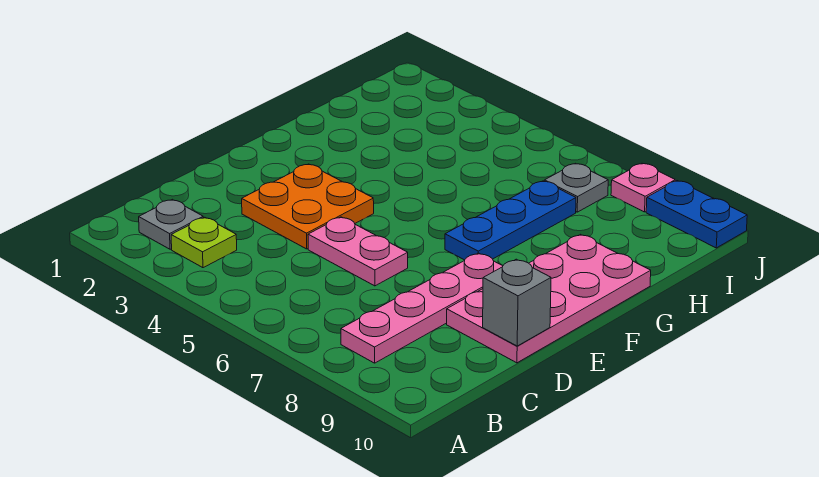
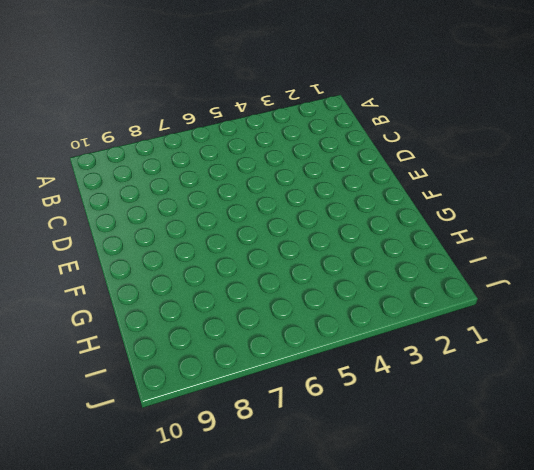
none -> grey plate B2 level 1
none -> lime plate B3 level 1

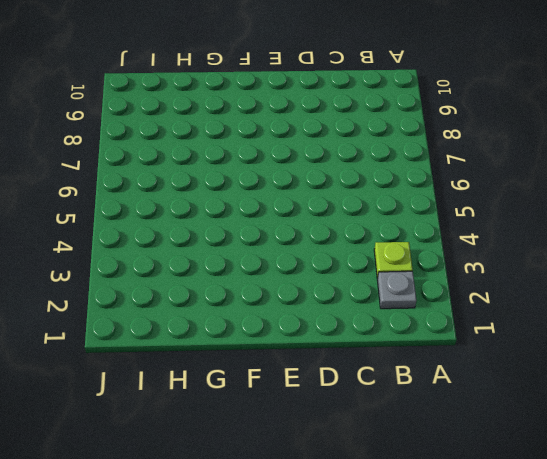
none -> pink plate B8:E8 level 1
none -> orange plate D3:E4 level 1

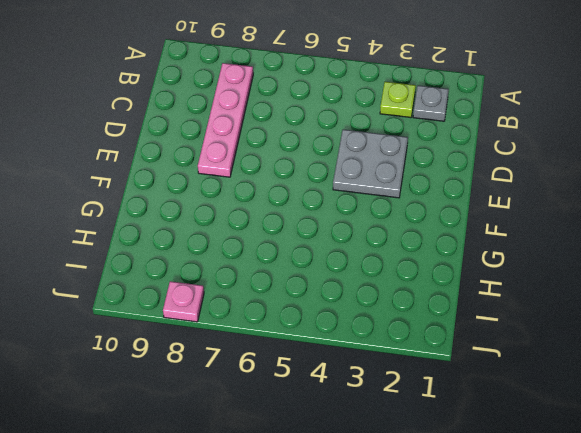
grey plate D3:E4 level 1 -> orange plate D3:E4 level 1
none -> pink plate D5:D6 level 1
none -> pink plate D9:G10 level 1

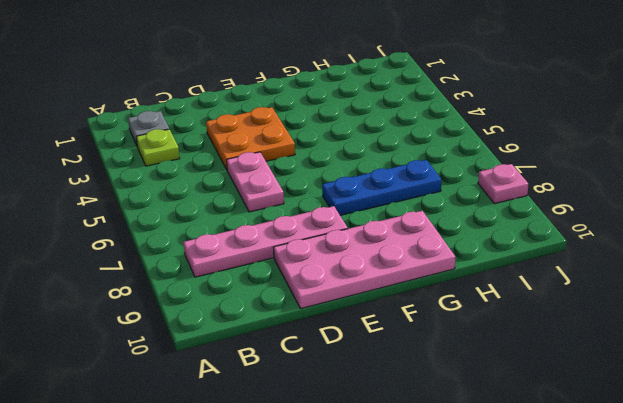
none -> grey plate I7 level 1
none -> blue plate J9:J10 level 1

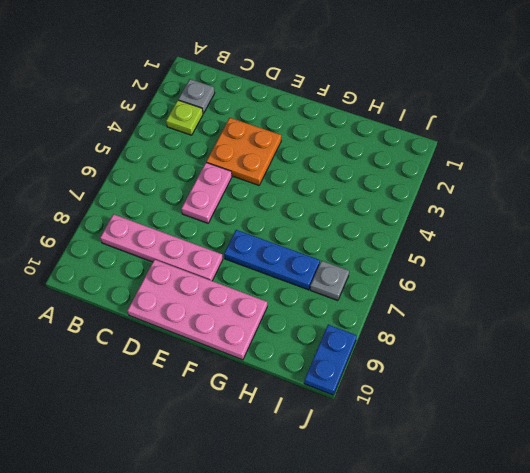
none -> pink plate J8 level 1
none -> grey brick D10 level 2

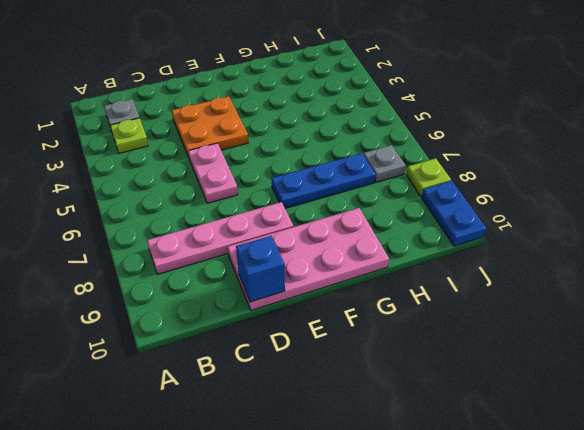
blue brick D10 level 2 -> grey brick D10 level 2
lime plate J8 level 1 -> pink plate J8 level 1

